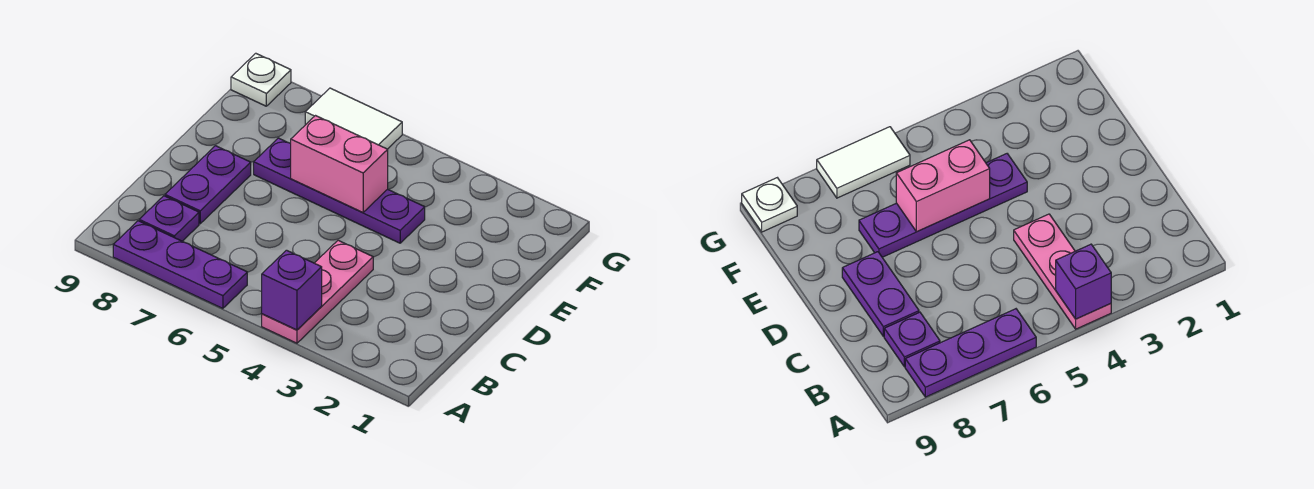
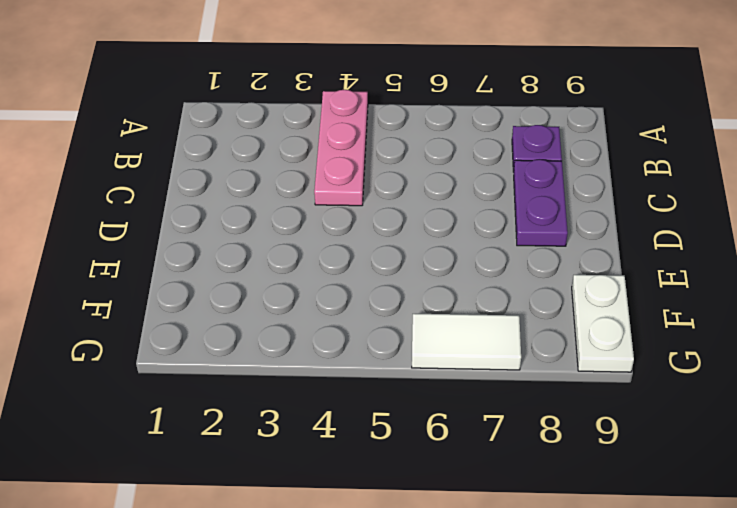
white plate F9:G9 level 1 -> white plate G9 level 1
none -> purple plate A6:A8 level 1
none -> purple plate E4:E7 level 1

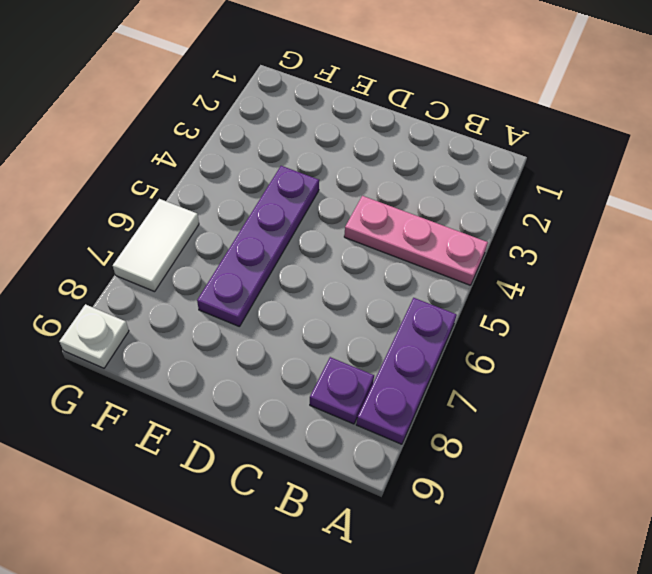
none -> purple plate C8:D8 level 1
none -> purple brick A4 level 2

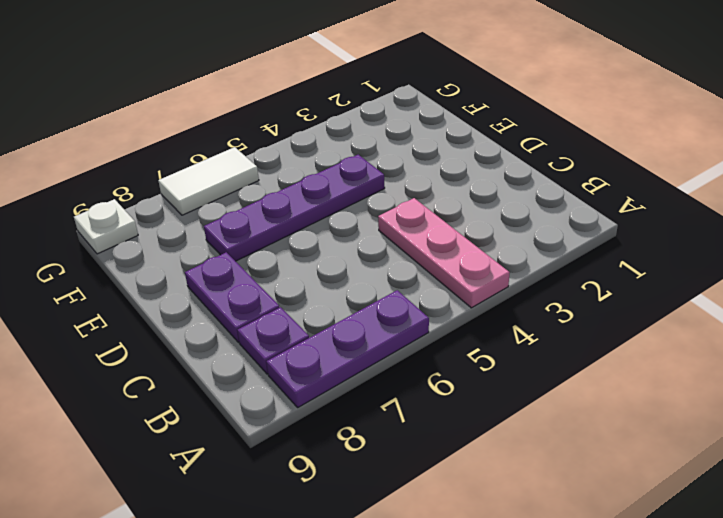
none -> purple brick A4 level 2
none -> pink brick E5:E6 level 2

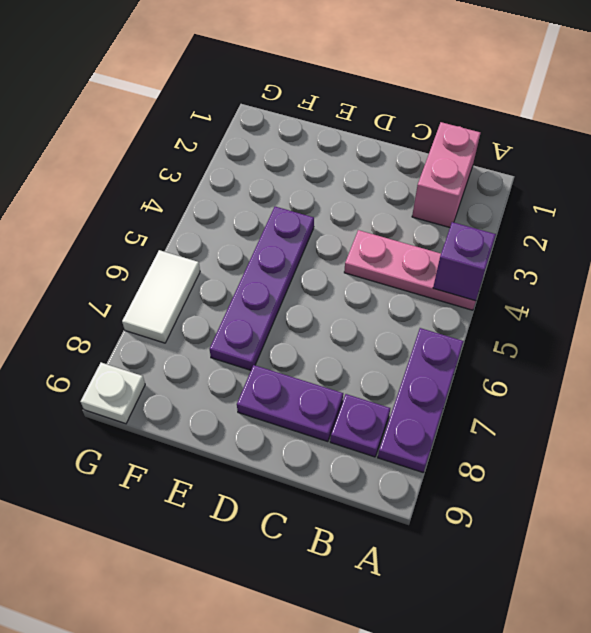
pink brick B1:B2 level 1 -> pink brick E5:E6 level 2

